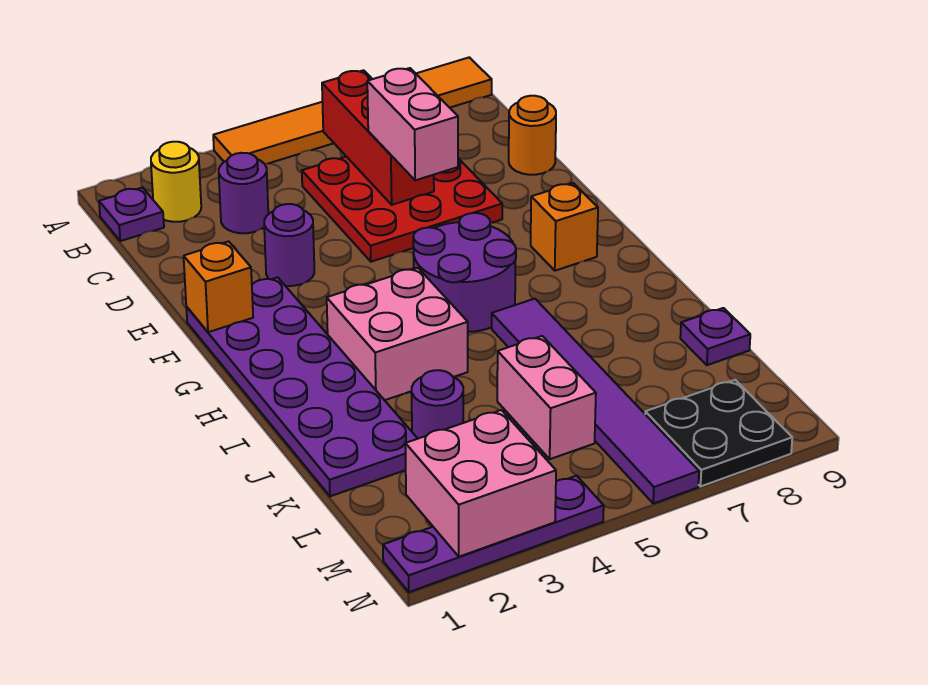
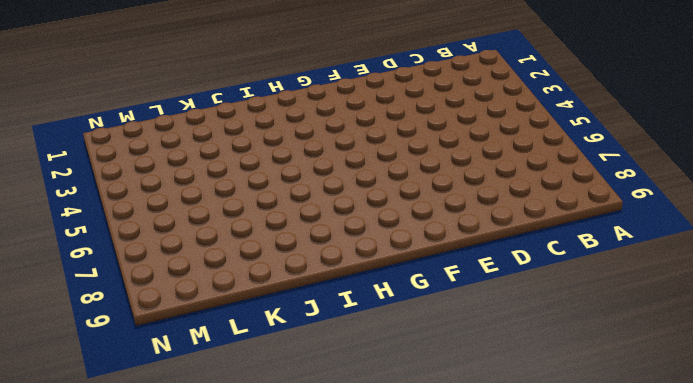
none -> orange tile A4:A9 level 1
none -> purple plate B1 level 1
none -> yellow round brick B2 level 1

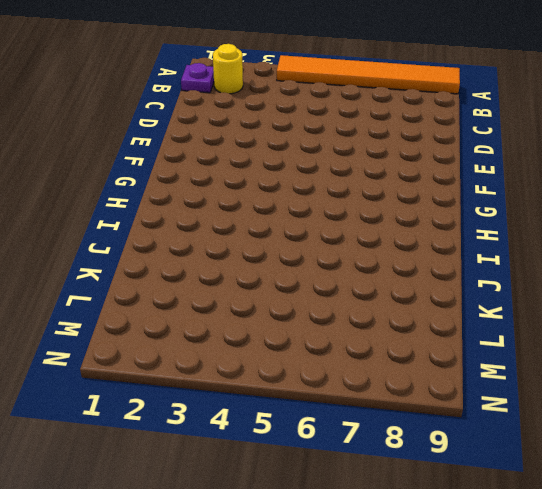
none -> purple round brick C3 level 1
none -> red plate C5:E7 level 1
none -> orange round brick D9 level 1

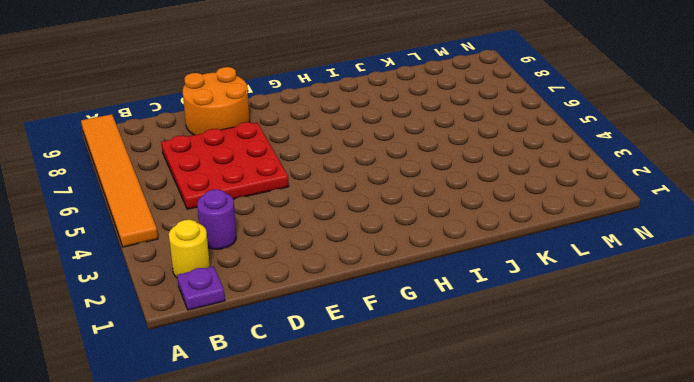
orange round brick D8:E9 level 1 -> orange round brick D9 level 1
none -> purple round brick E3 level 1
none -> purple plate F1:K2 level 1
none -> purple round brick G5:H6 level 1

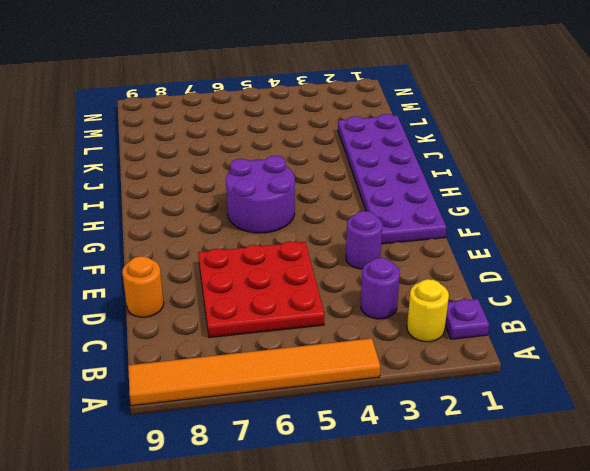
none -> orange brick G8 level 1
none -> pink brick H3:I4 level 1
none -> purple tile I6:N6 level 1

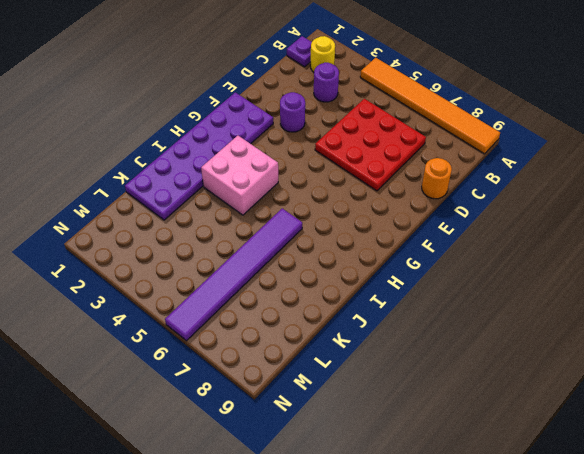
none -> purple round brick G5:H6 level 1
none -> orange brick G8 level 1
none -> purple round brick K3 level 1

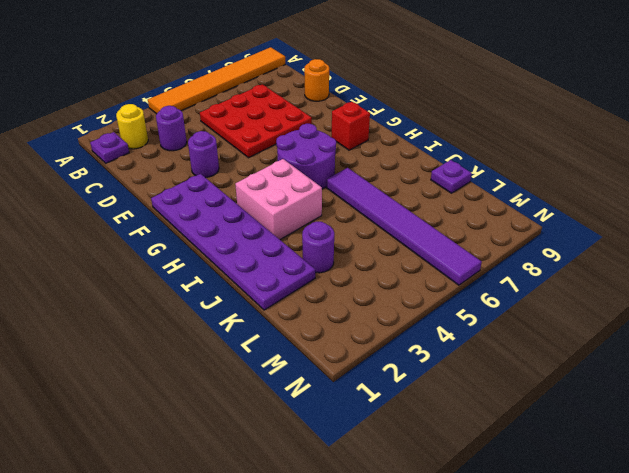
red brick G8 level 1 -> orange brick G8 level 1
none -> pink brick K5:L5 level 1
none -> black plate M7:N8 level 1
none -> purple plate N1:N4 level 1

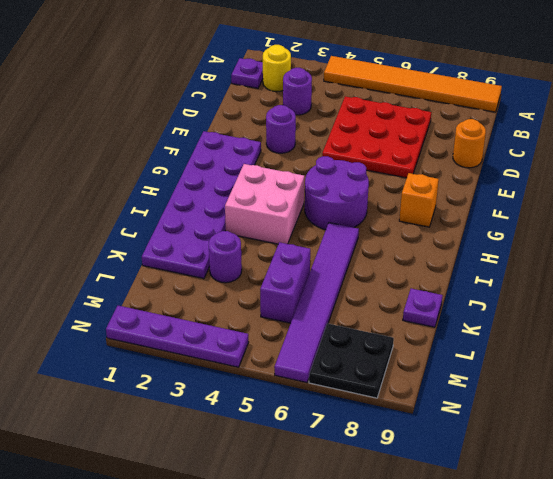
purple brick K5:L5 level 1 -> pink brick K5:L5 level 1
none -> red brick B6:D6 level 2
none -> orange brick F1 level 2
none -> pink brick M2:N3 level 2

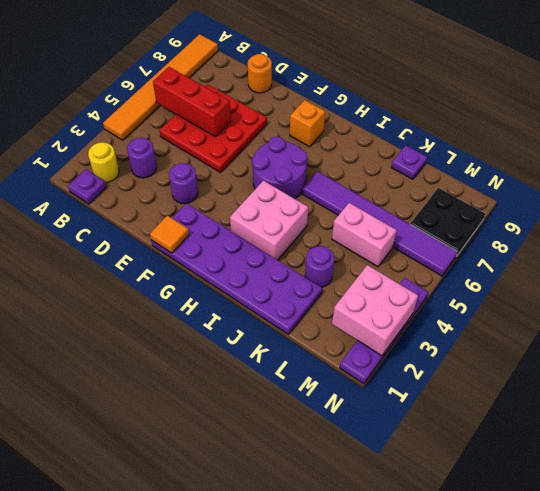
orange tile F1 level 2 -> orange brick F1 level 2
none -> pink brick D6:E6 level 3

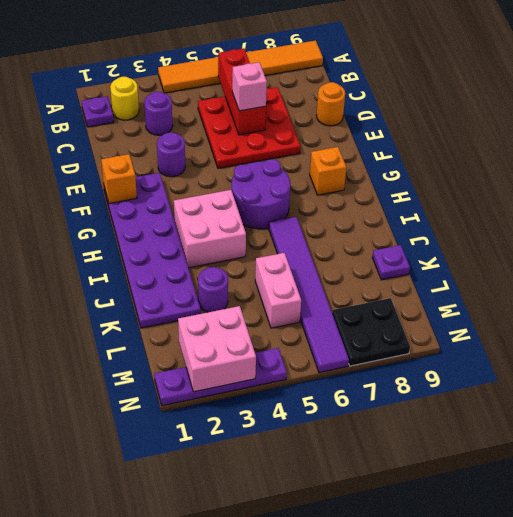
pink brick D6 level 3 -> pink brick D6:E6 level 3

